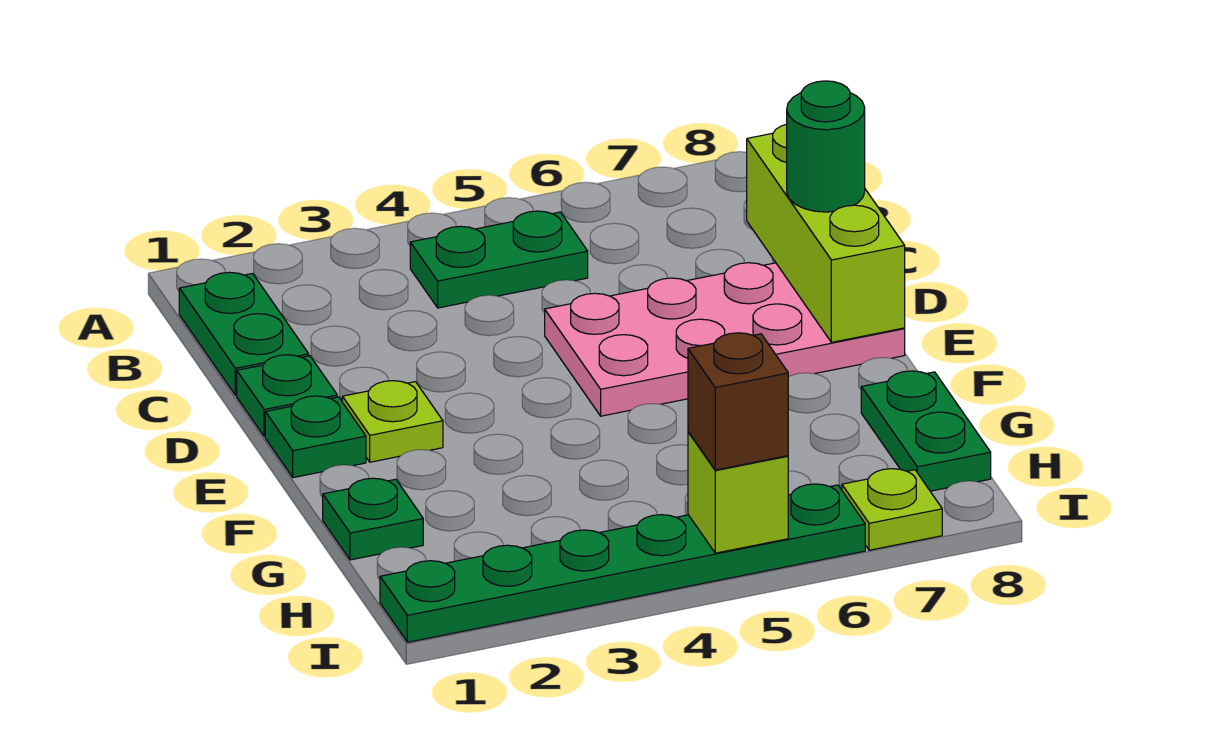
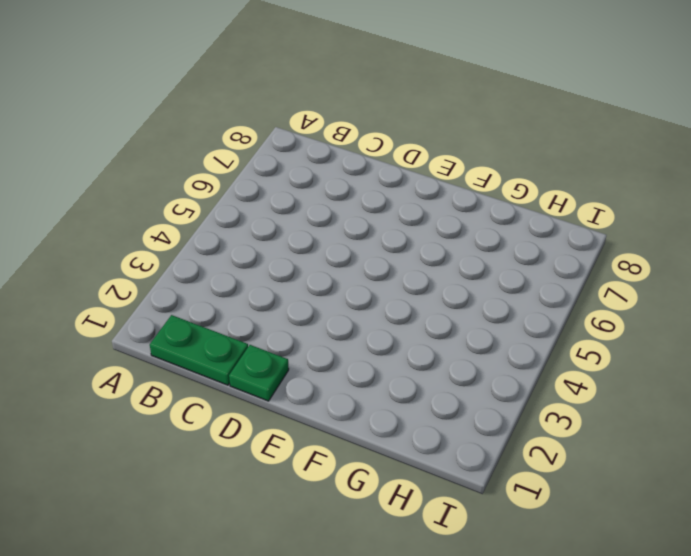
none -> green plate B4:B5 level 1
none -> pink plate D5:E8 level 1
none -> green plate E1 level 1

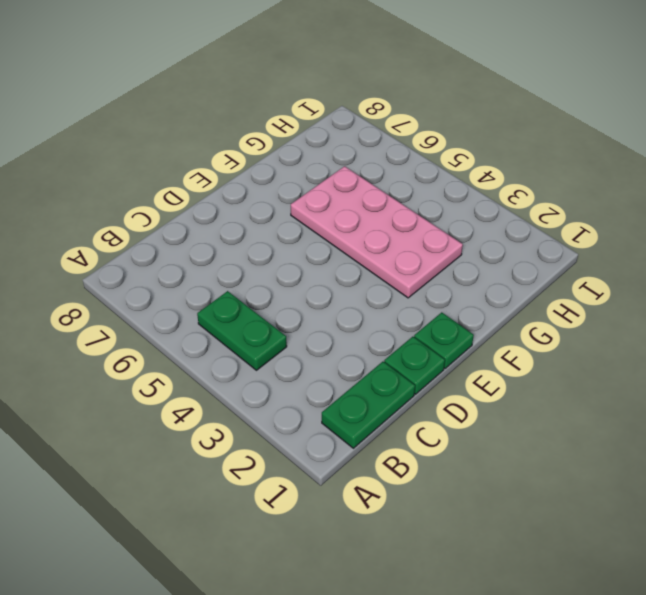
pink plate F3:G6 level 1 -> pink plate D5:E8 level 1
none -> lime plate E2 level 1
none -> green plate G1 level 1
none -> green plate G8:H8 level 1

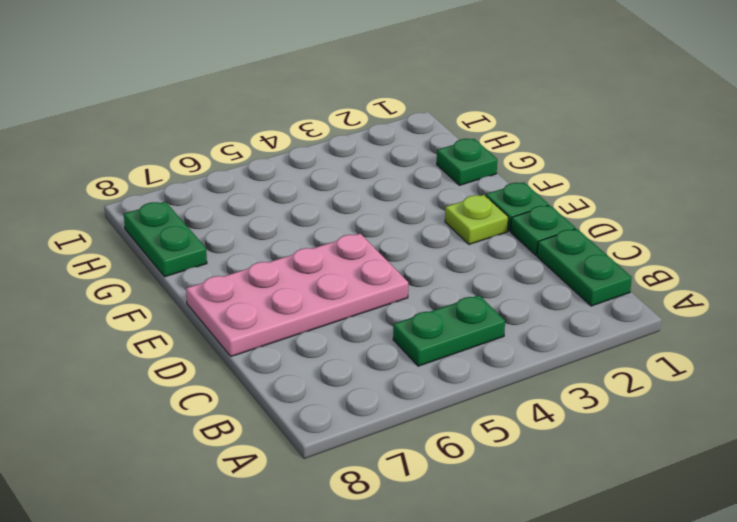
none -> green plate I1:I6 level 1
none -> lime plate I7 level 1
none -> lime brick C8:E8 level 2

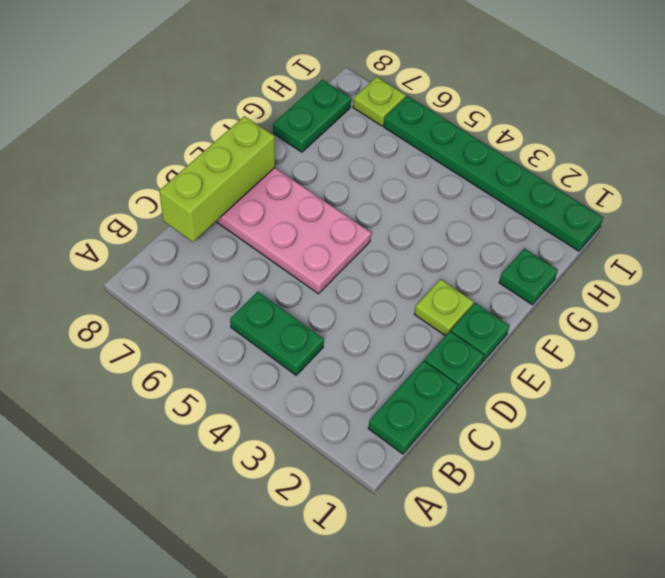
none -> lime brick I5 level 2
none -> green round brick D8 level 3
none -> brown brick I5 level 3

